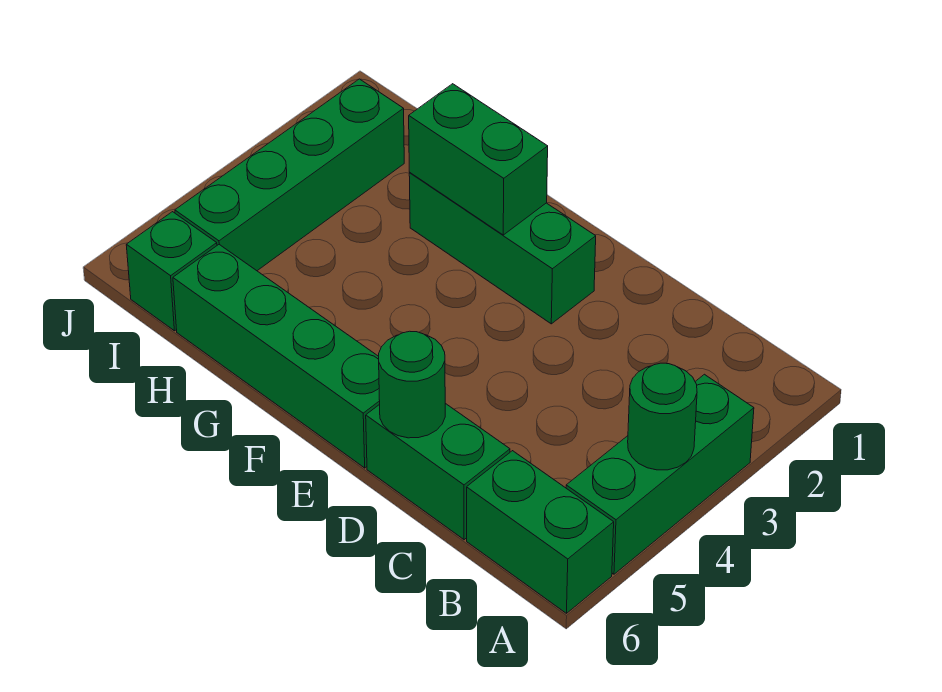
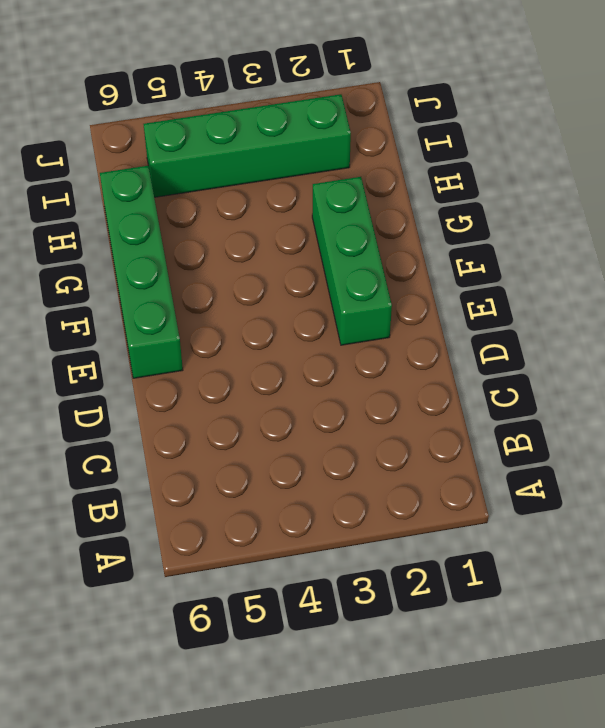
none -> green brick A3:A5 level 1
none -> green brick A6:B6 level 1

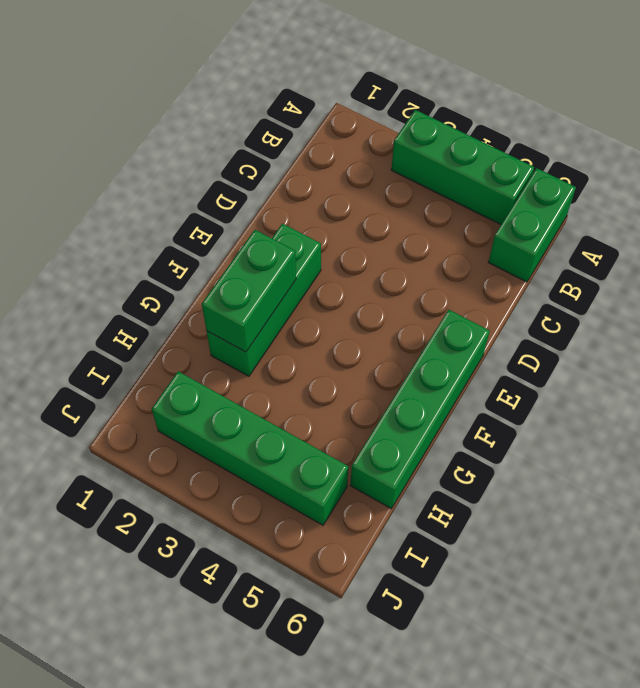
none -> green brick C6:D6 level 1
none -> green brick I6 level 1

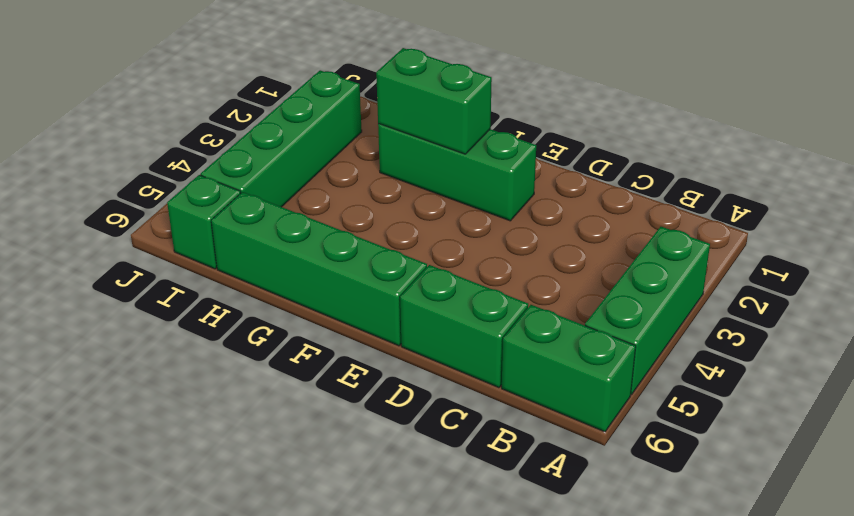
none -> green round brick A4 level 2
none -> green round brick D6 level 2

